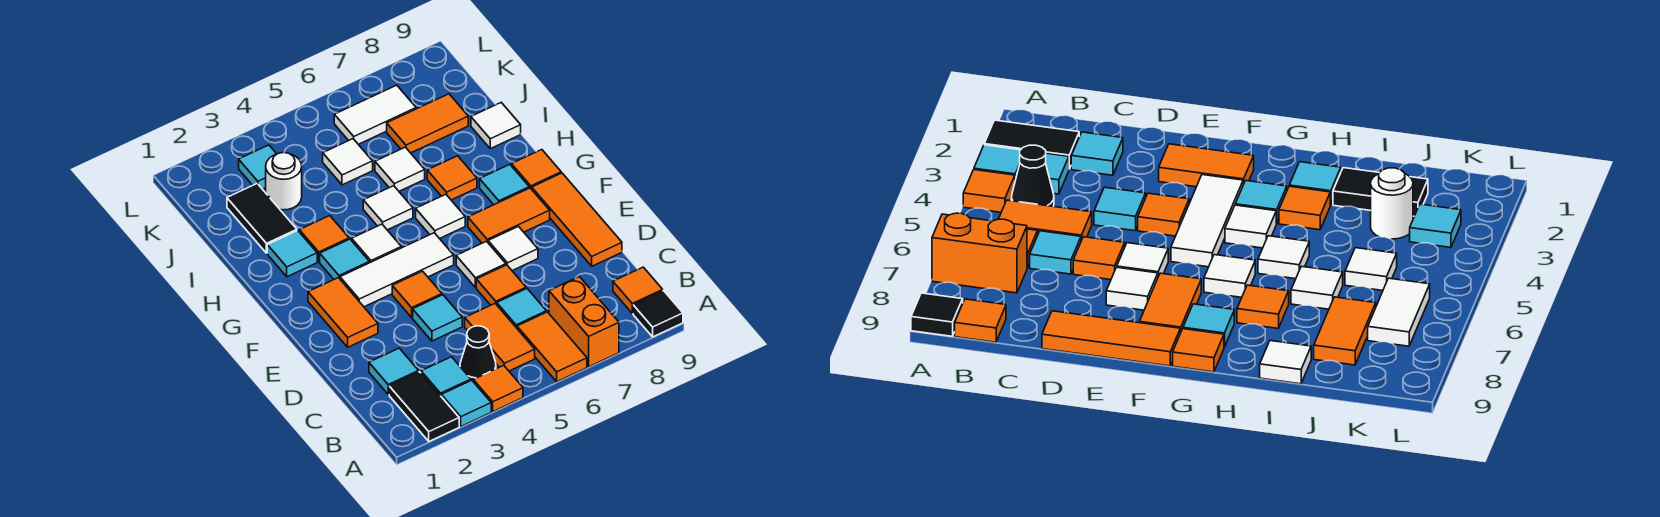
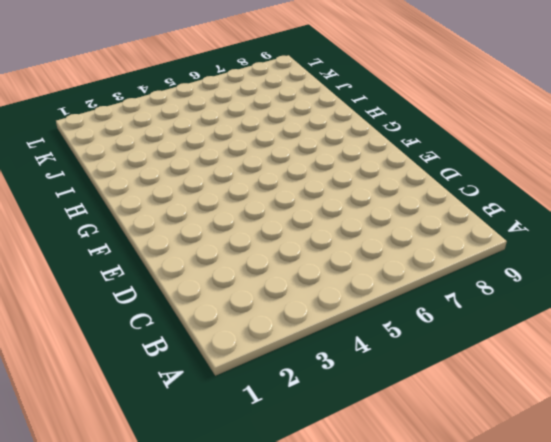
none -> black tile A2:B2 level 1
none -> cyan tile A3 level 1
none -> orange tile A4 level 1
none -> orange tile A6:B6 level 1

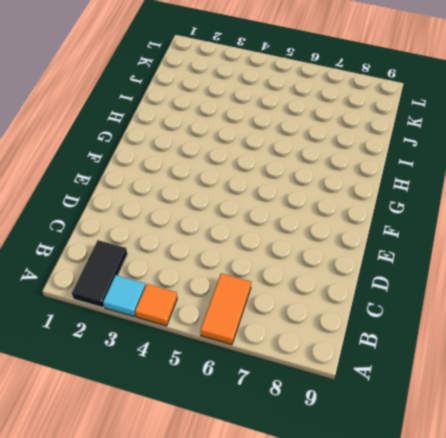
none -> orange brick A7:B7 level 1
none -> black tile A9 level 1
none -> cyan tile B3 level 1
none -> black cone B4 level 1

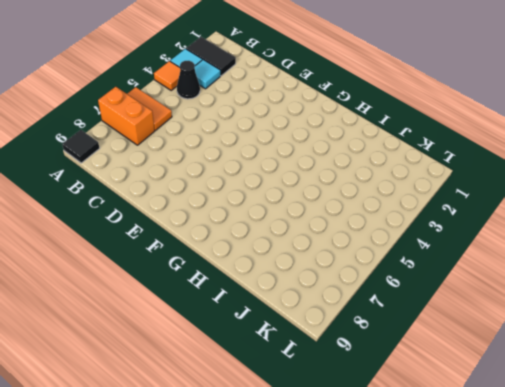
none -> orange tile B5:C5 level 1
none -> orange tile B9 level 1
none -> cyan tile C2 level 1
none -> cyan tile C6 level 1

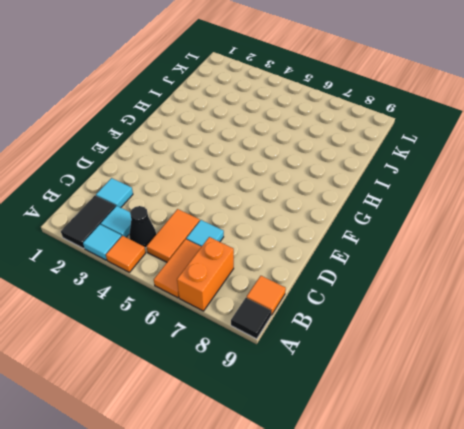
none -> cyan tile D4 level 1
none -> orange tile D6 level 1
none -> orange tile D9:F9 level 1
none -> orange tile E2:F2 level 1

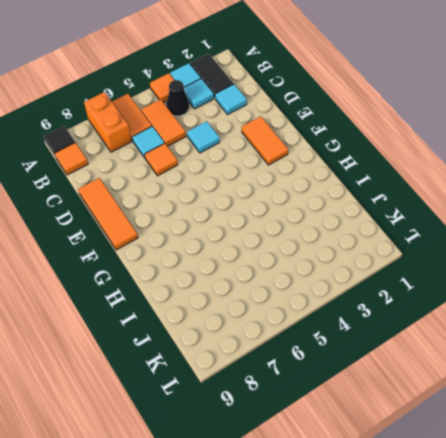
none -> orange tile E4 level 1
none -> white tile E6 level 1
none -> white tile E7 level 1
none -> white tile F3:F5 level 1

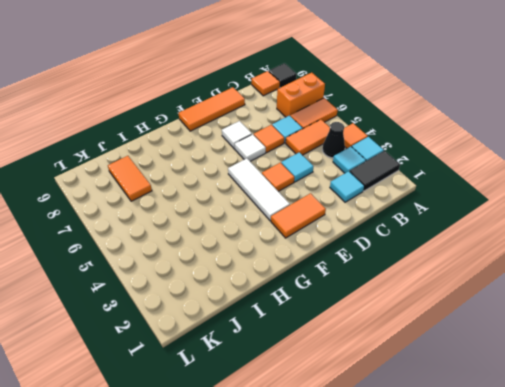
none -> orange tile F7:F8 level 1
none -> cyan tile G3 level 1
none -> white tile G4 level 1
none -> white tile G6 level 1

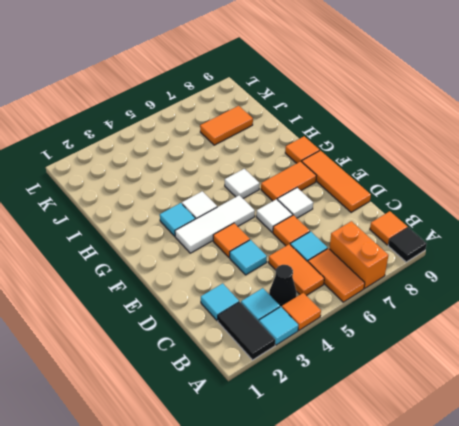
none -> orange tile E2:F2 level 1
none -> cyan tile G8 level 1
none -> cyan tile H2 level 1
none -> orange tile H3 level 1

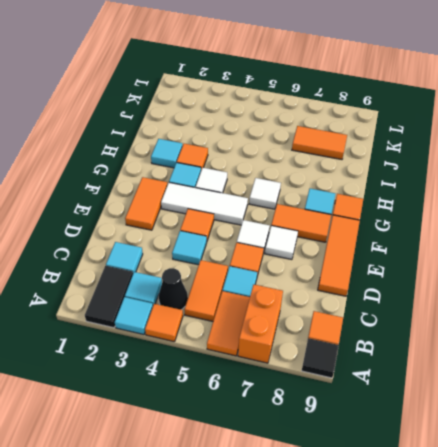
none -> white tile H5 level 1
none -> orange tile H7 level 1
none -> black tile I2:J2 level 1
none -> white tile I6 level 1

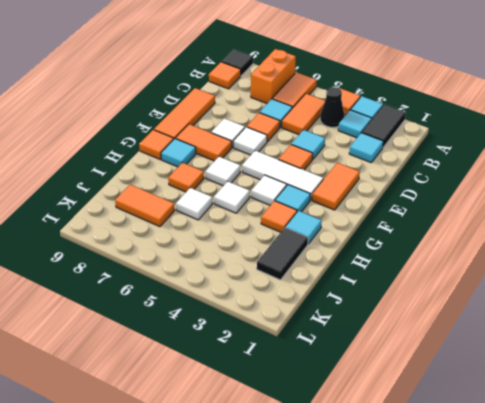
none -> white tile I9 level 1
none -> white round brick J3 level 1
none -> white tile J5 level 1
none -> cyan tile K3 level 1

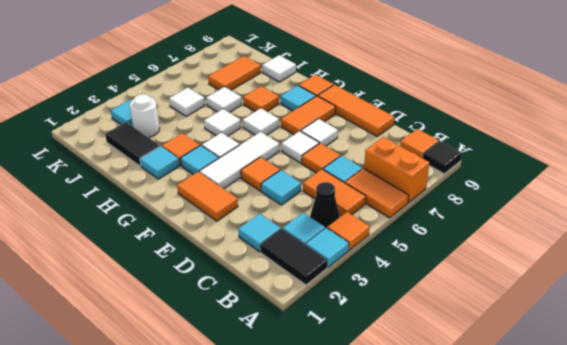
none -> white tile K6:K7 level 1

